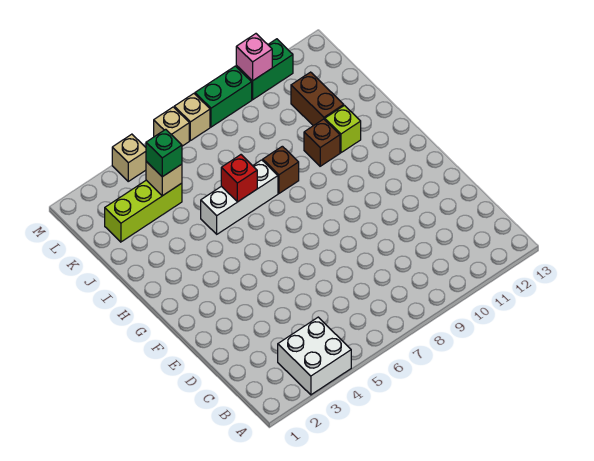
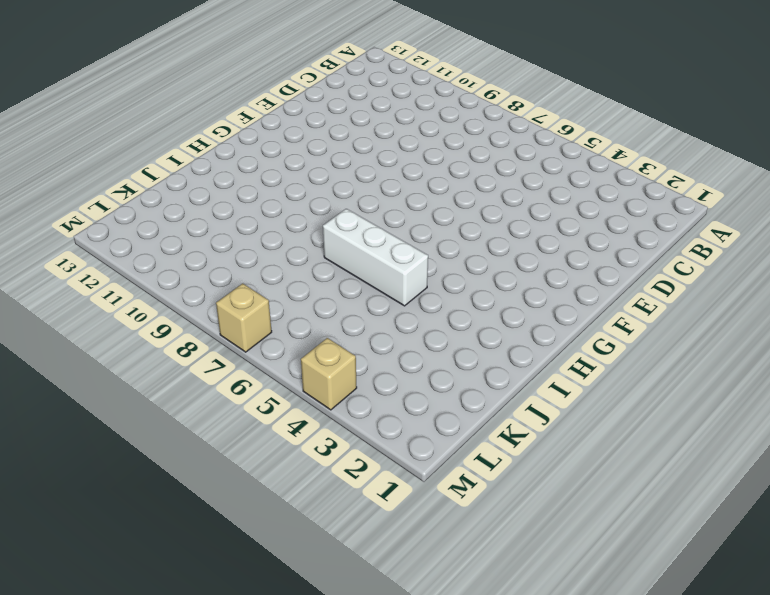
none -> white brick A3:B4 level 1
none -> brown brick I8 level 1
none -> brown brick I10 level 1

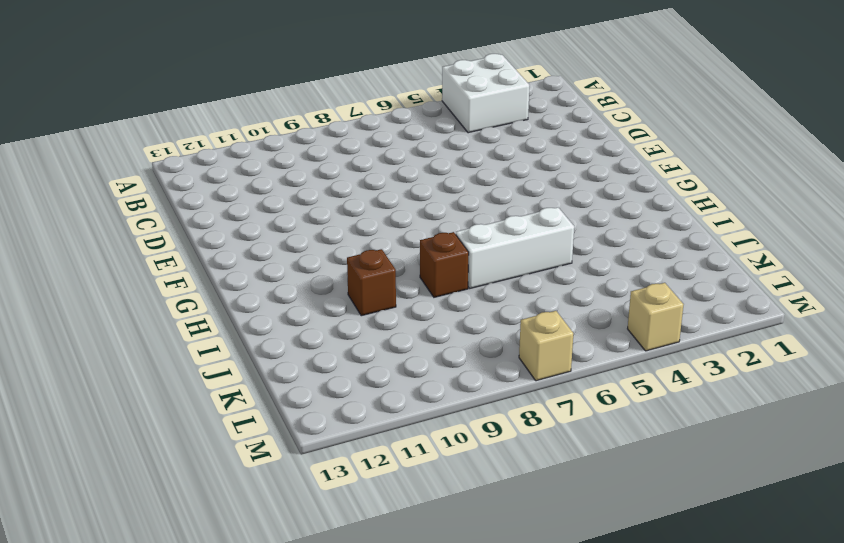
none -> lime brick I11 level 1
none -> brown brick J11:K11 level 1
none -> lime brick K2:K4 level 1

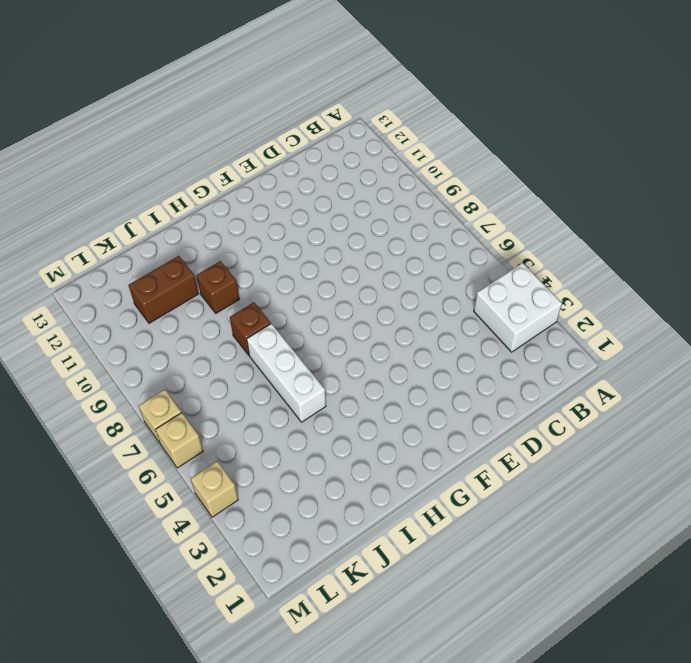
none -> lime brick I11 level 1
none -> lime brick K2:K4 level 1
none -> green brick M8:M9 level 1

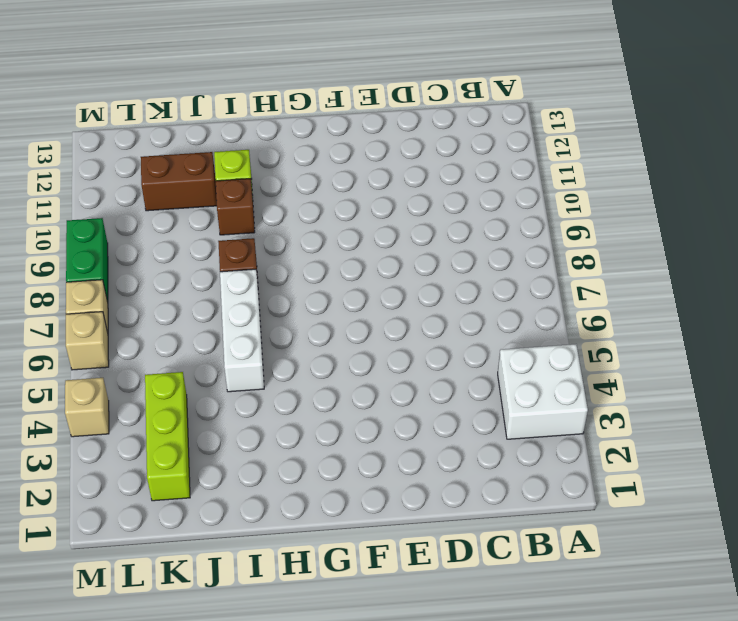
none -> green brick M10:M11 level 1
none -> red brick I6 level 2
none -> tan brick K4 level 2

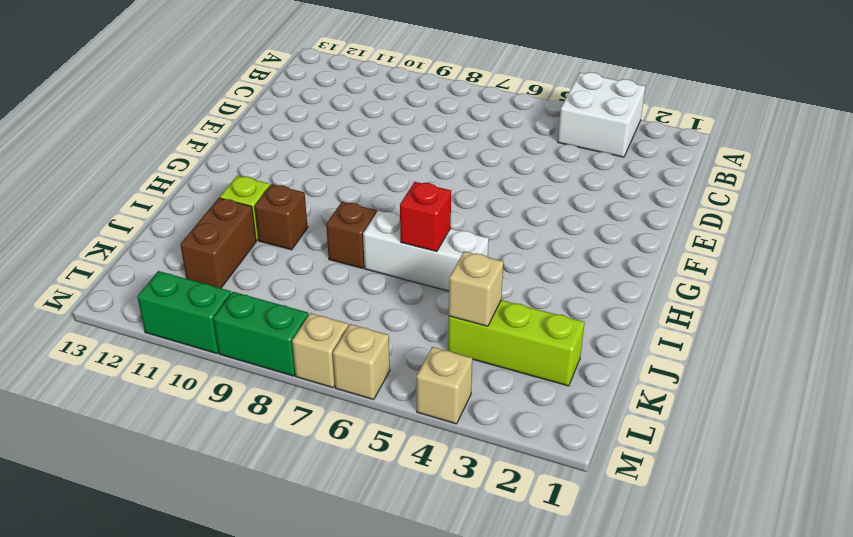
none -> pink brick M10 level 2
none -> green brick K4 level 3

